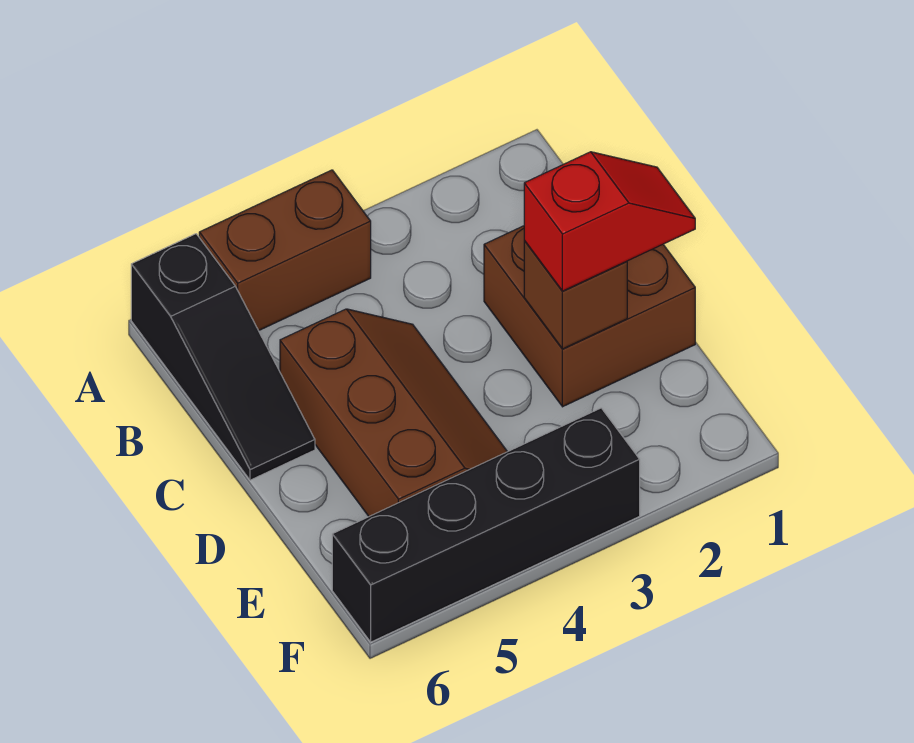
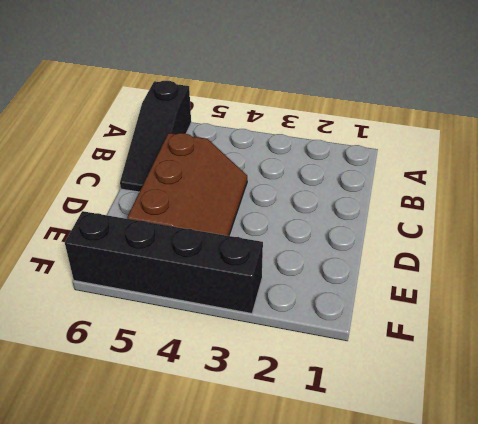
none -> brown brick A4:A5 level 1
none -> brown brick C1:D2 level 1

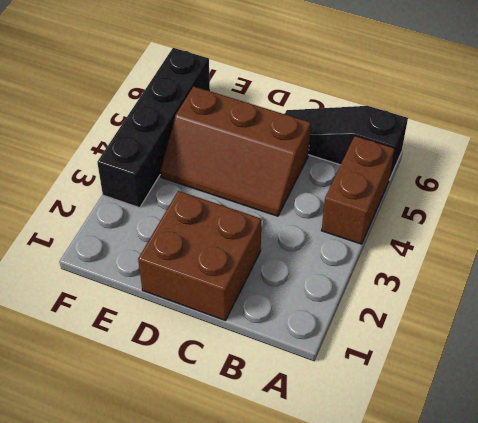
none -> brown brick D2 level 2
none -> red slope D1:D2 level 3 top 2

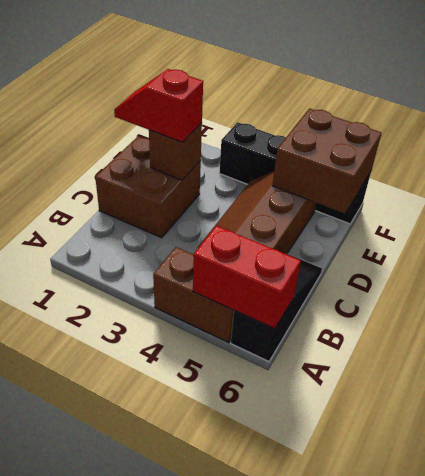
red brick A5:A6 level 2 -> none
brown brick E5:F6 level 2 -> none

